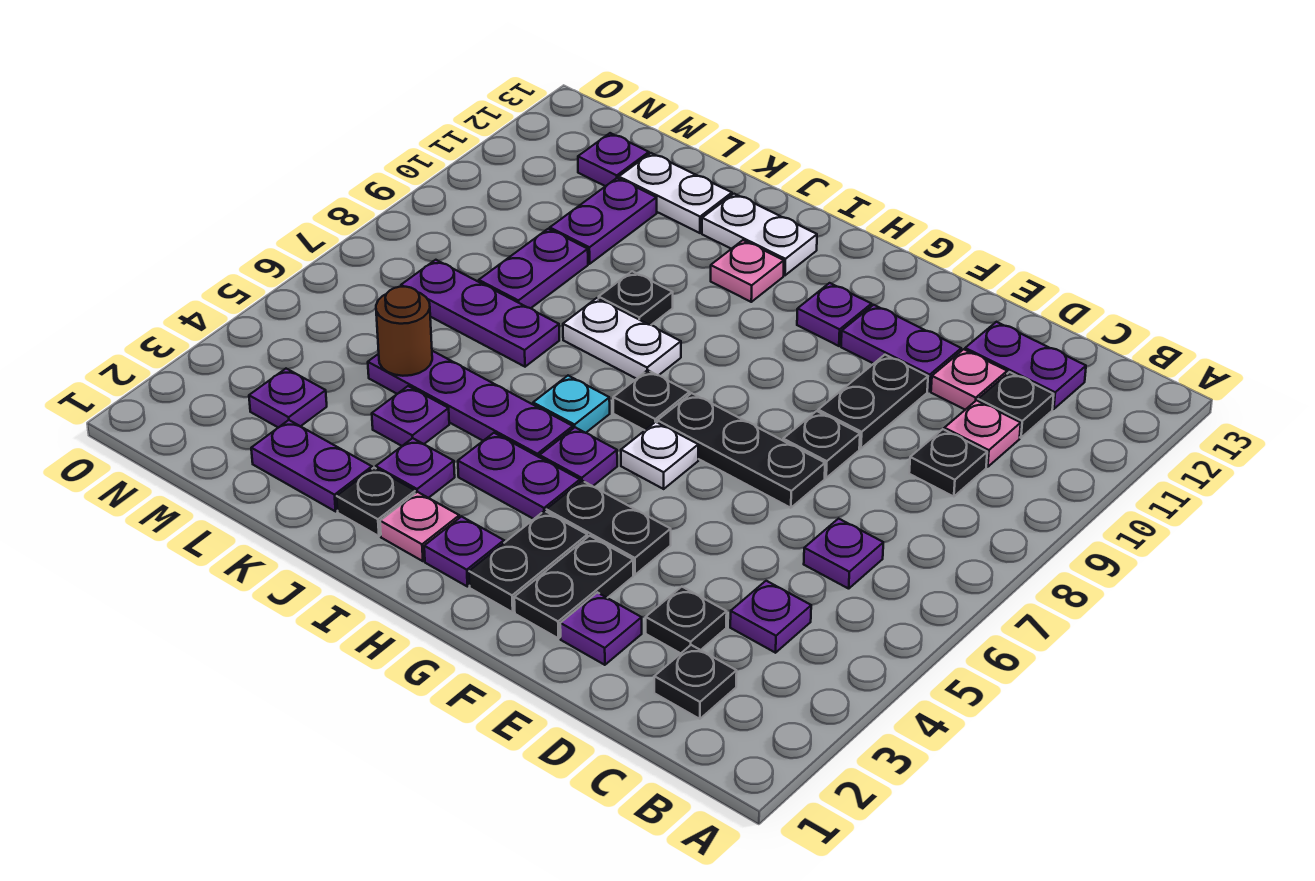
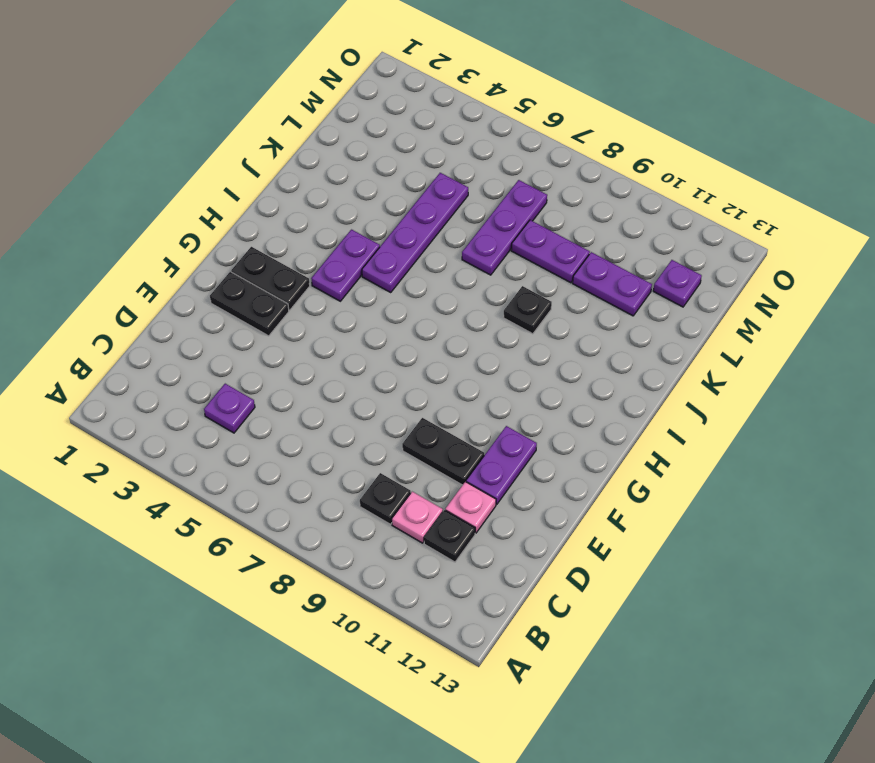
none -> black plate C2 level 1
none -> purple plate C6 level 1
none -> purple plate C12:D12 level 1
none -> black plate D3 level 1

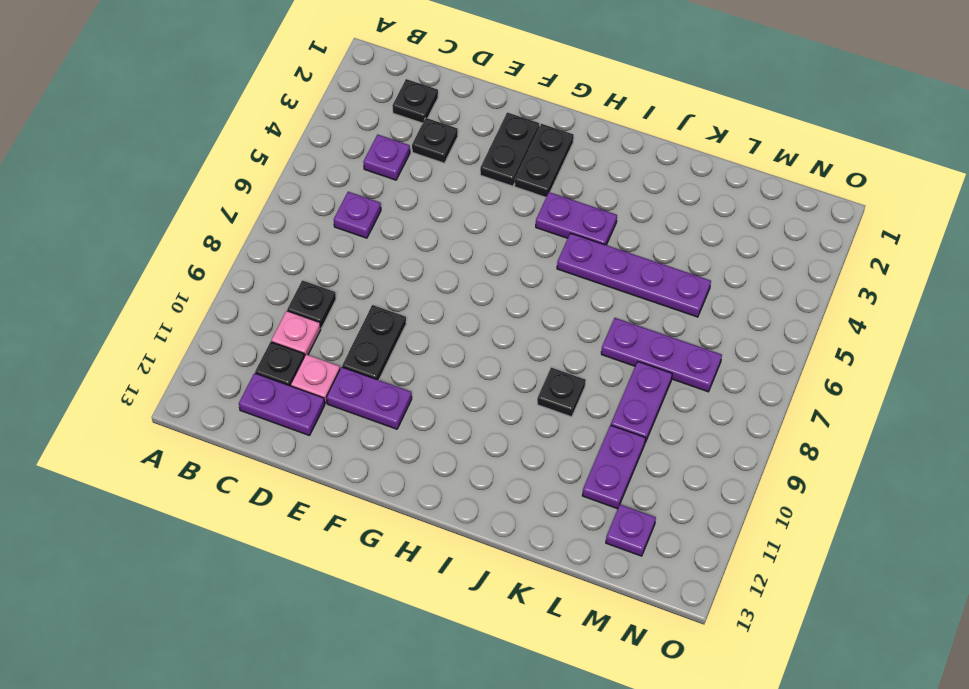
none -> purple plate E2 level 1
none -> black plate E7:G7 level 1
none -> black plate E8 level 1
none -> black plate F4:G4 level 1

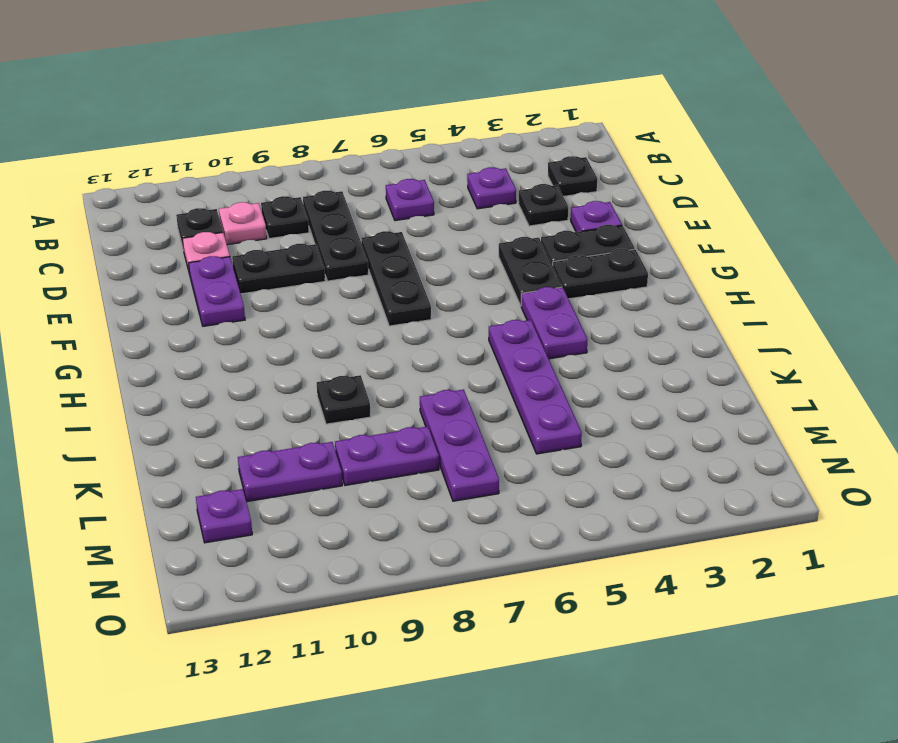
black plate C8:E8 level 1 -> black plate E8 level 1
none -> purple plate C12:D12 level 1
none -> white plate G6 level 1
none -> purple plate G11 level 1
none -> purple plate H2 level 1

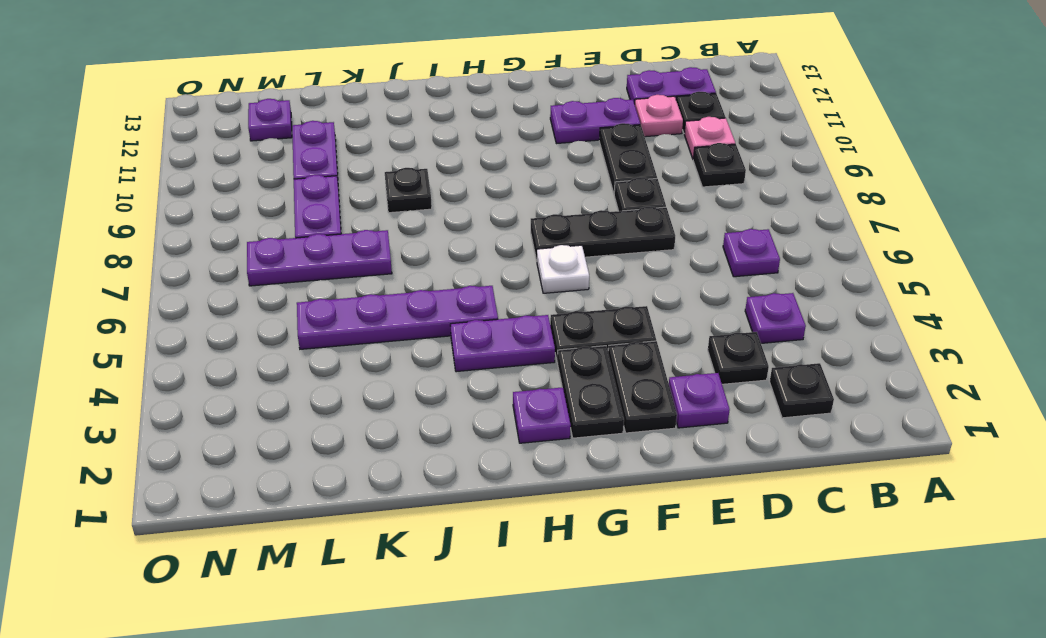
none -> purple plate G11 level 1
none -> purple plate H5 level 1
none -> black plate H7 level 1
none -> pink plate I2 level 1

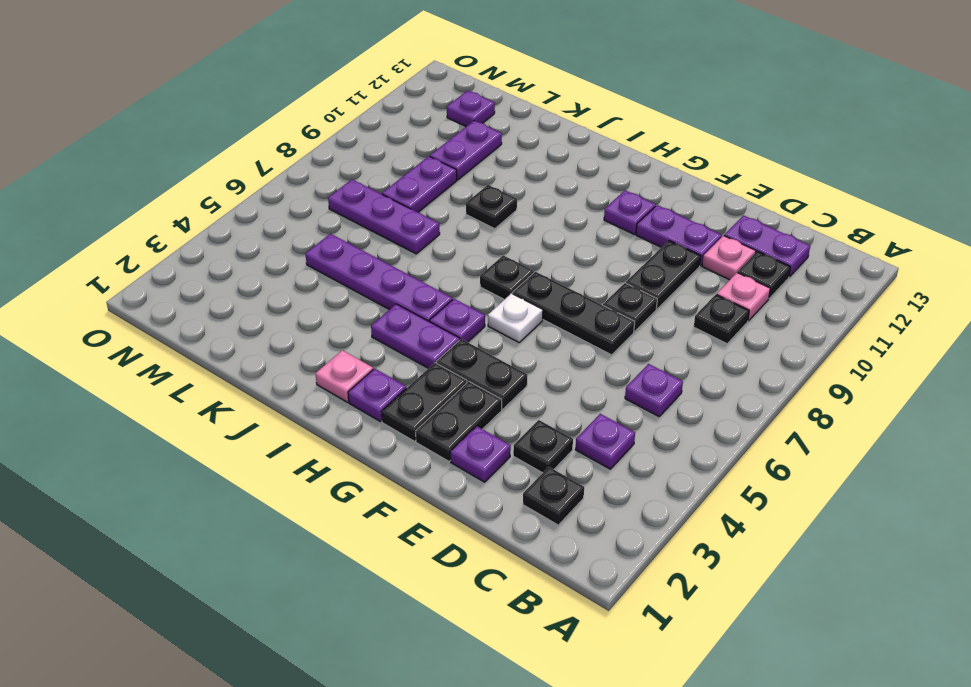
none -> cyan plate I6 level 1
none -> white plate I8:J8 level 1
none -> pink plate I11 level 1
none -> white plate I12:J12 level 1

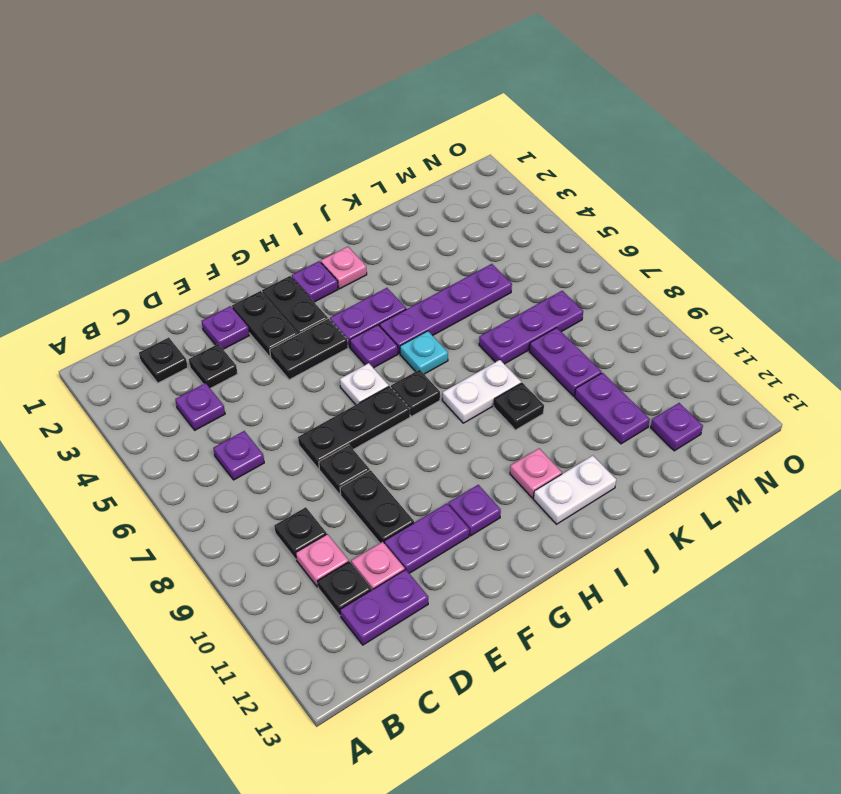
none -> black plate J2 level 1
none -> purple plate J3 level 1
none -> purple plate K2:L2 level 1
none -> purple plate K4 level 1

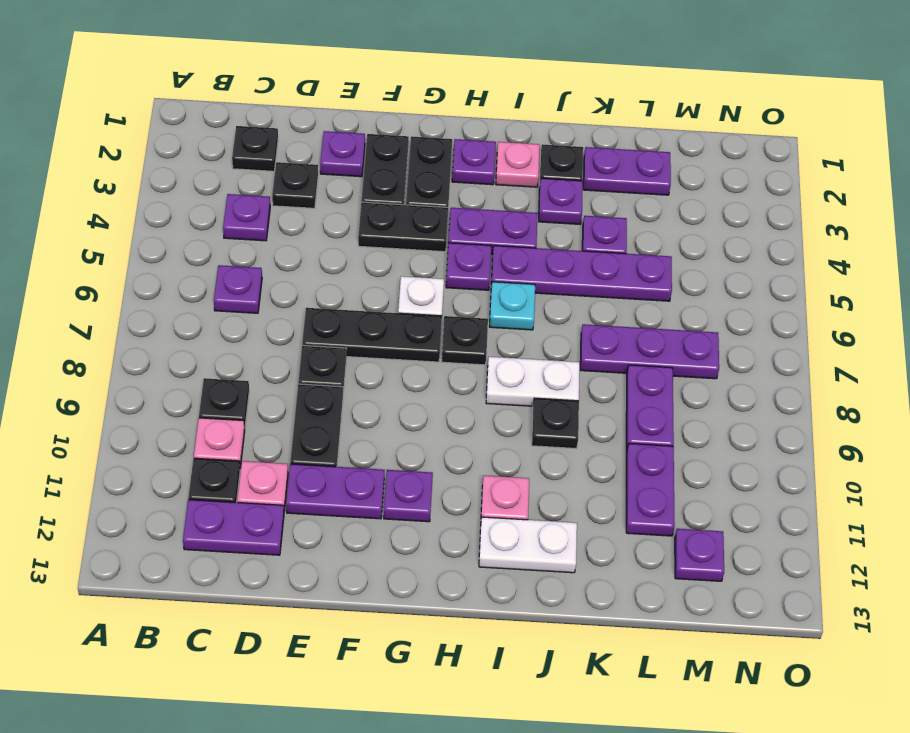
none -> white plate K12:L12 level 1
none -> purple plate M3 level 1
none -> brown round brick L5 level 2

